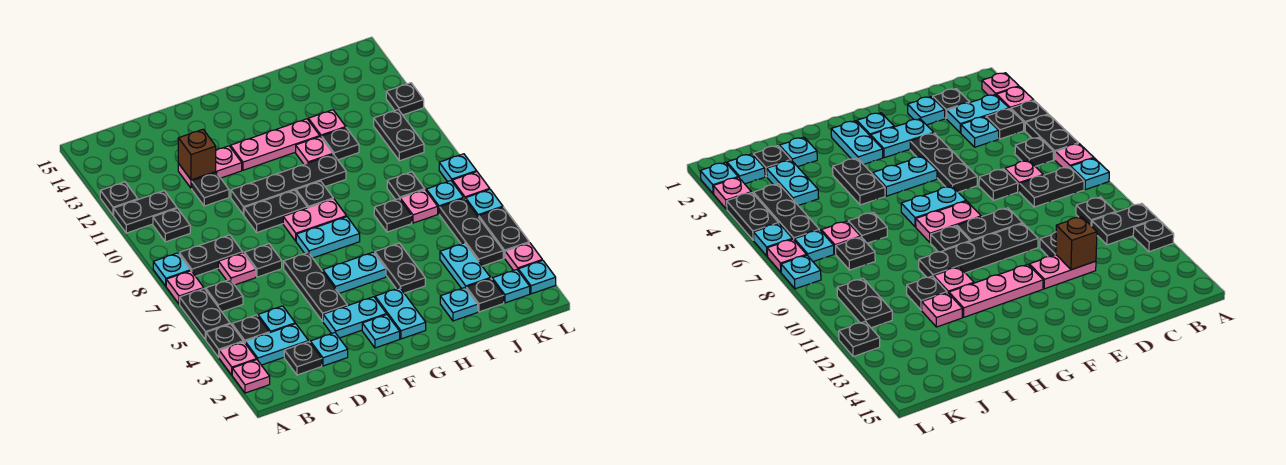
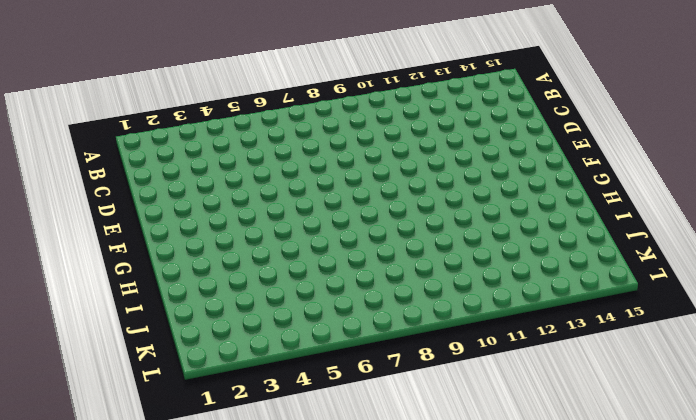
none -> pink plate A2 level 1
none -> pink plate A3 level 1
none -> black plate A4 level 1
none -> black plate A5:A6 level 1

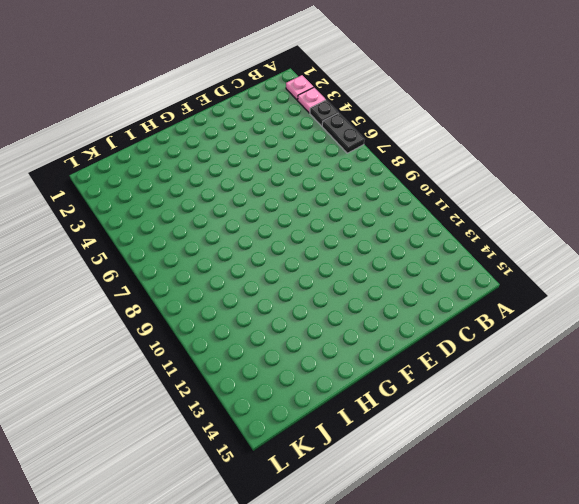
none -> pink plate A7 level 1
none -> cyan plate A8 level 1
none -> black plate A11:B11 level 1
none -> black plate A12 level 1

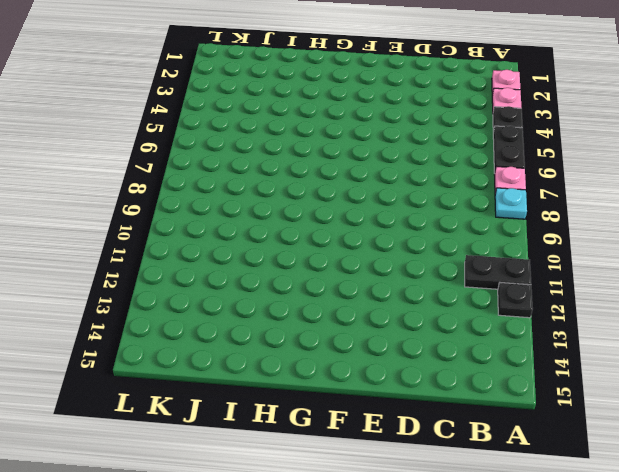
none -> cyan plate B3:C3 level 1
none -> black plate B4 level 1
none -> black plate B6 level 1
none -> black plate B8:C8 level 1

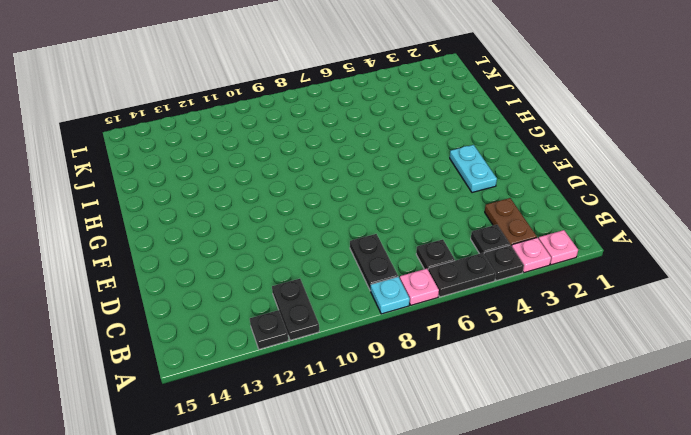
brown plate B3:C3 level 1 -> cyan plate B3:C3 level 1
none -> black plate B10 level 1
none -> black plate C2 level 1
none -> cyan plate C4 level 1
none -> pink plate C7 level 1

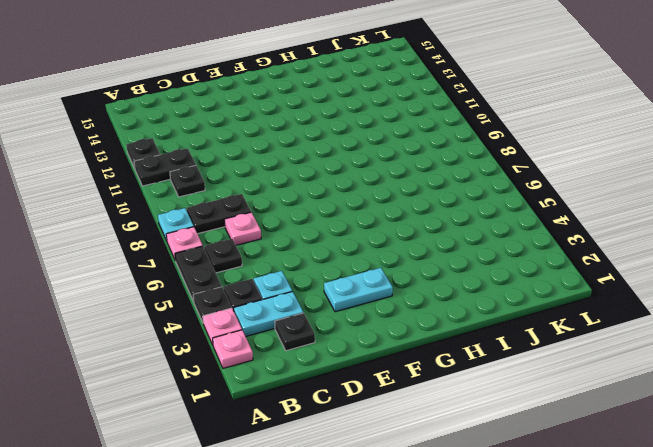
none -> cyan plate D2 level 1
none -> black plate D7 level 1
none -> black plate D11 level 1
none -> pink plate D12:E12 level 1

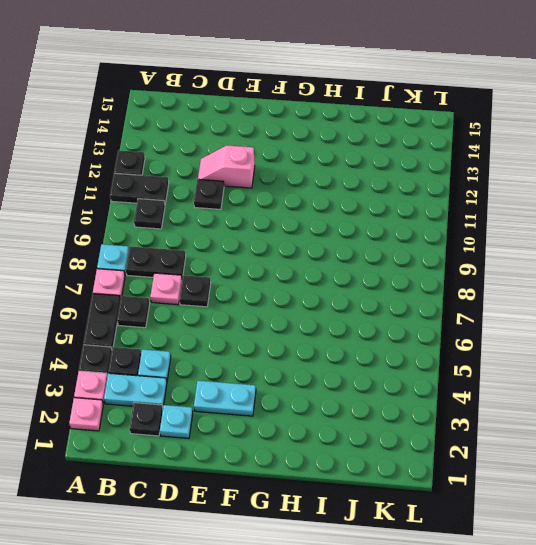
pink slope D12:E12 level 1 top E -> pink plate D12:E12 level 1
none -> black plate E4:E6 level 1
none -> black plate E9:F9 level 1
none -> black plate E10:H10 level 1
none -> cyan plate F2 level 1

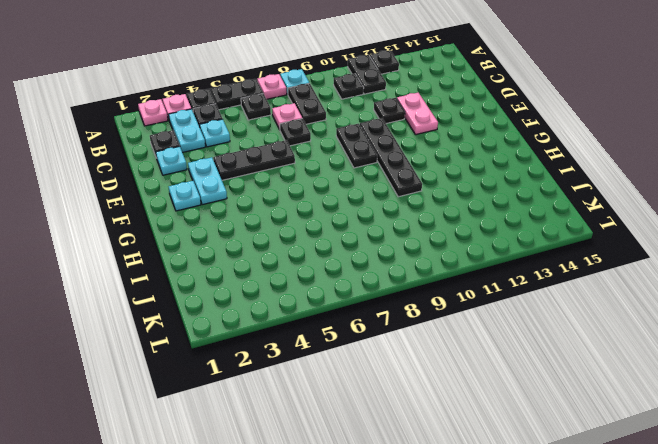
none -> cyan plate F5:G5 level 1
none -> cyan plate F7:G7 level 1
none -> pink plate F8:G8 level 1
none -> pink plate F12:H12 level 1

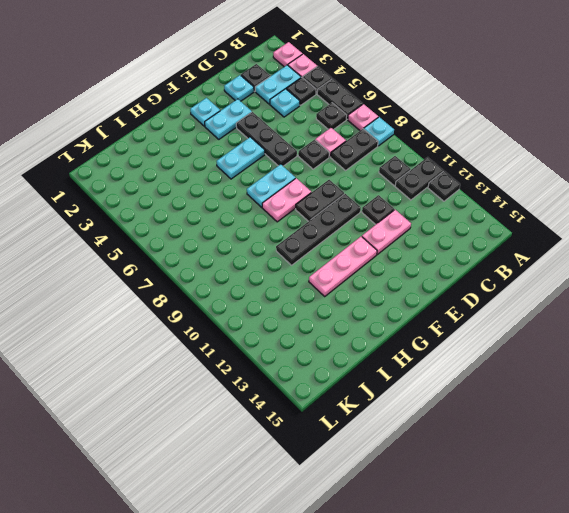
none -> cyan plate G2:G3 level 1
none -> black plate G9 level 1
none -> black plate H4:H5 level 1
none -> pink plate H11 level 1

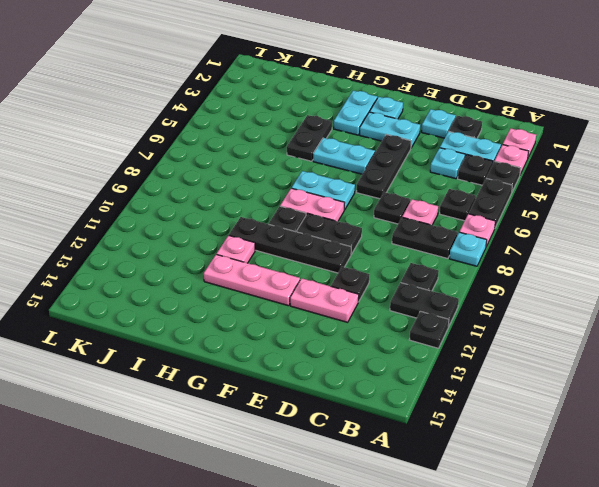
none -> cyan plate I2 level 1
none -> black plate I7 level 1
none -> black plate I11 level 1
none -> pink plate I12 level 1

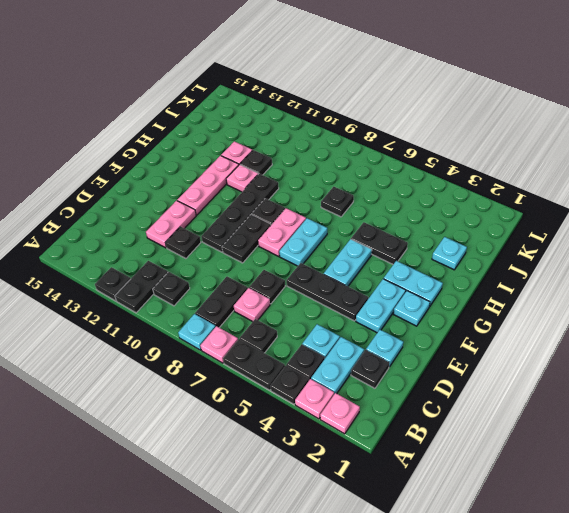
none -> black plate J2 level 1
none -> cyan plate J3:J4 level 1
none -> pink plate J7 level 1
none -> black plate J8 level 1

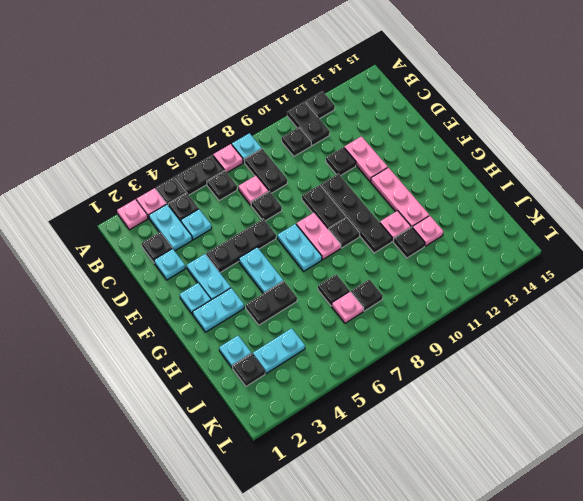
none -> cyan plate K2 level 1
none -> black plate K4:K6 level 1
none -> cyan plate K7 level 1
none -> black plate K10:K11 level 1

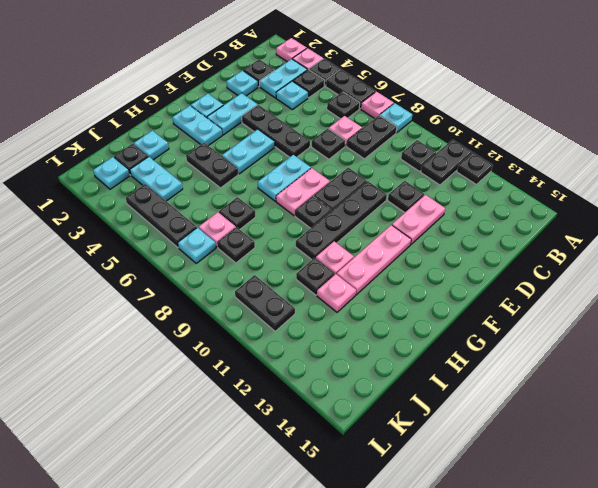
none -> cyan plate L2 level 1
none -> pink plate L3 level 1
none -> black plate L4:L5 level 1
none -> cyan plate L6 level 1

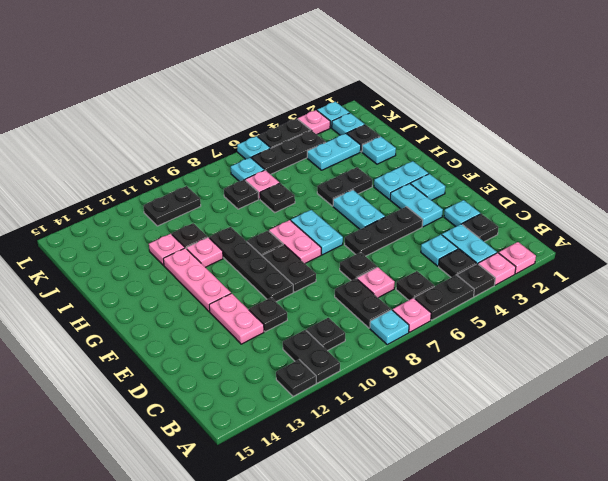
none -> pink plate L7 level 1
none -> cyan plate L8 level 1
none -> black plate L12 level 1
none -> brown brick D12 level 2

